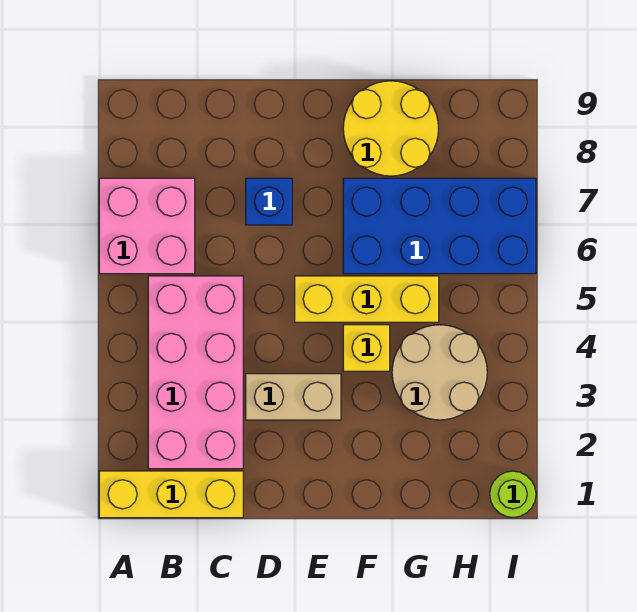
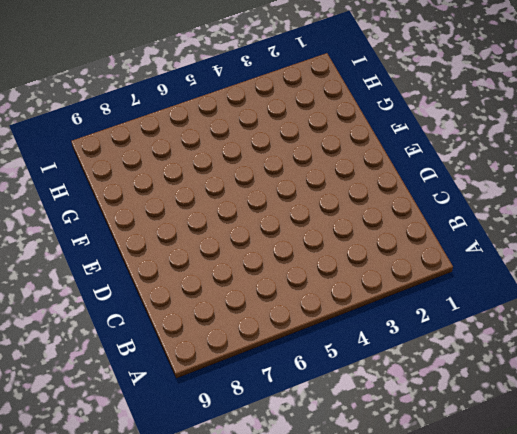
none -> yellow brick A1:C1 level 1
none -> pink brick A6:B7 level 1

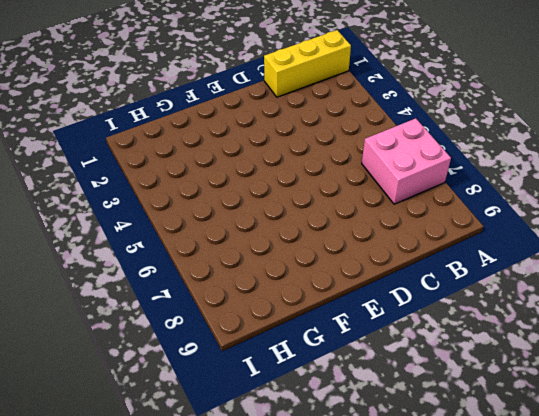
none -> pink brick B2:C5 level 1
none -> tan brick D3:E3 level 1

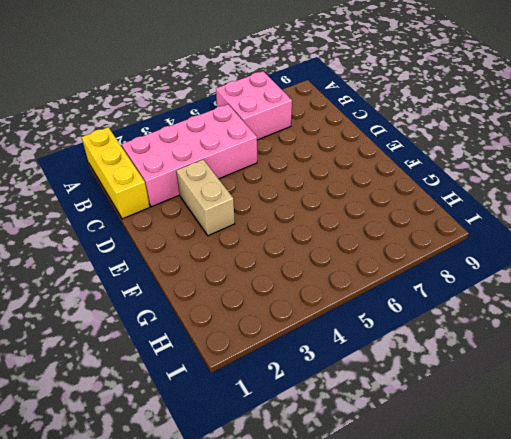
none -> blue brick D7 level 1
none -> yellow brick E5:G5 level 1

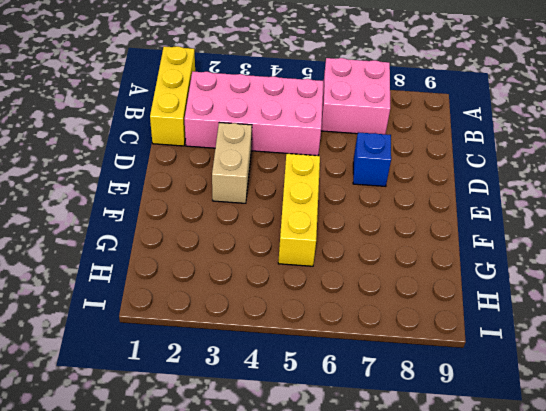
none -> yellow brick F4 level 1
none -> blue brick F6:I7 level 1

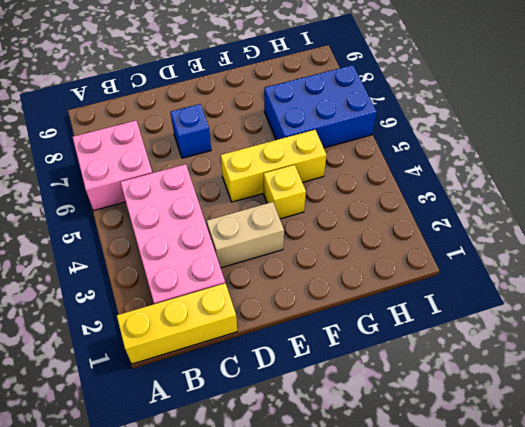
blue brick G6:I7 level 1 -> blue brick F6:I7 level 1
none -> yellow round brick F8:G9 level 1
none -> tan round brick G3:H4 level 1

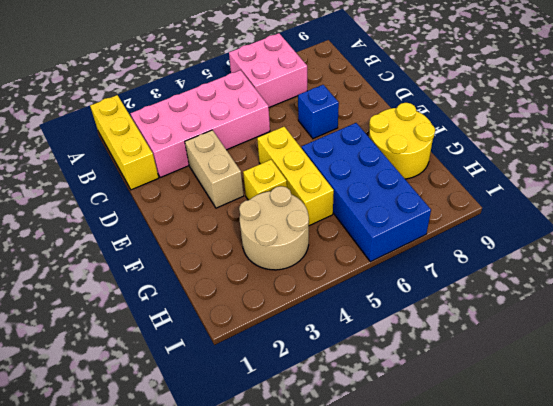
none -> lime round brick I1 level 1

